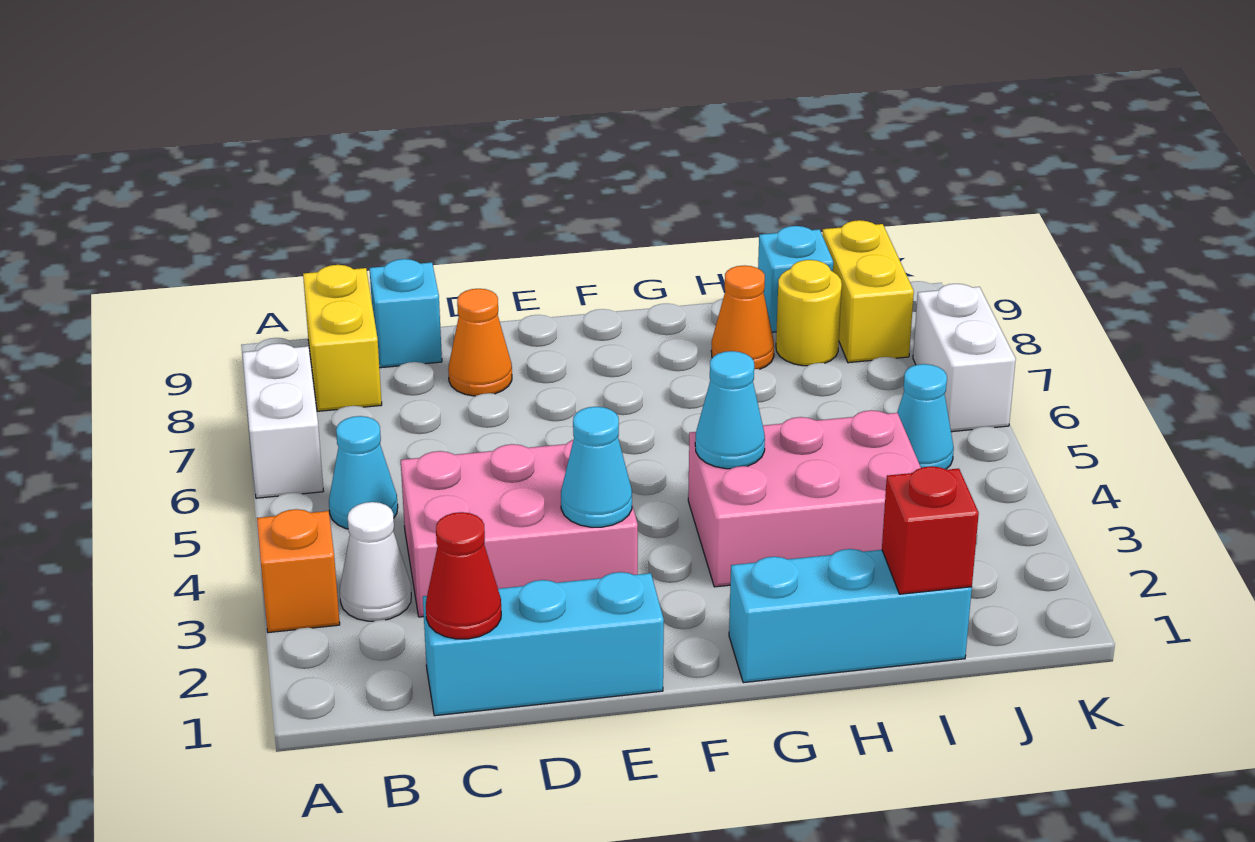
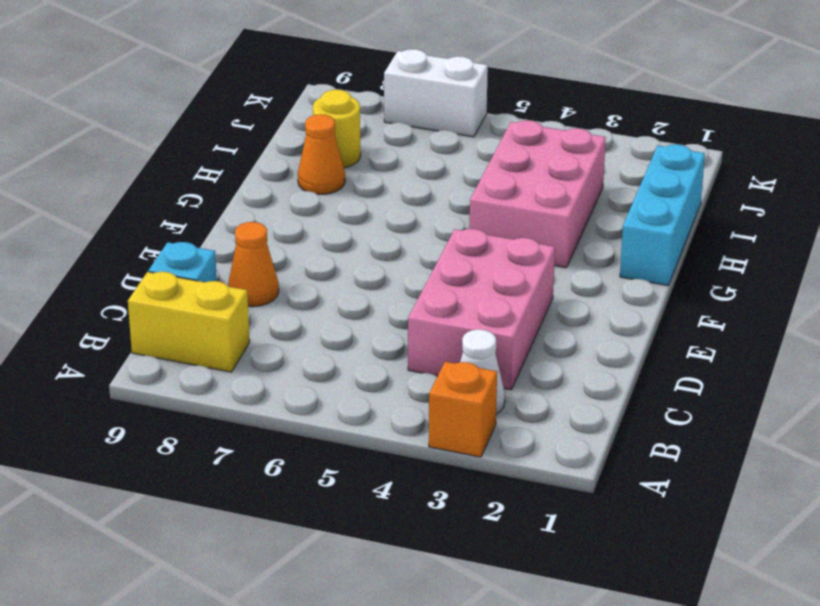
none -> white brick A6:A7 level 1
none -> cyan cone B5 level 1
none -> cyan brick C1:E1 level 1

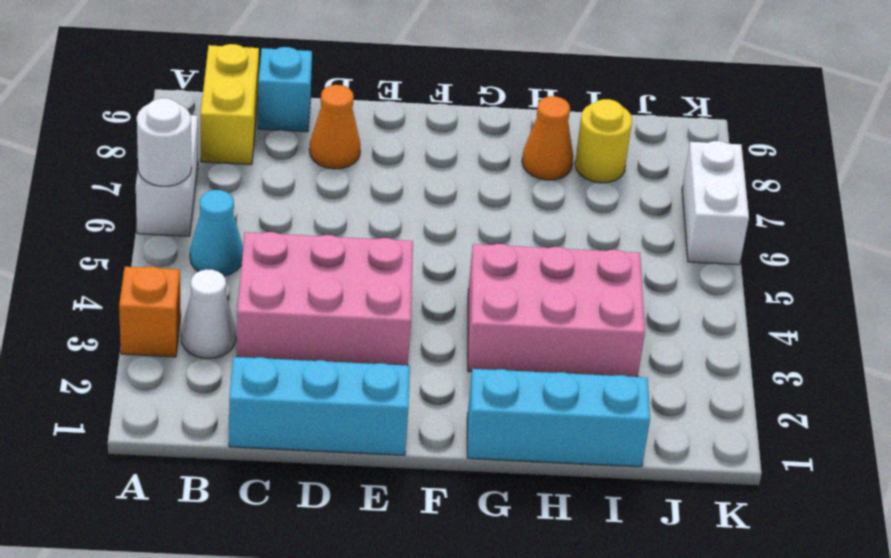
white round brick A6 level 2 -> none
none -> cyan brick I9 level 1
none -> cyan cone J5 level 1
none -> yellow brick J8:J9 level 1

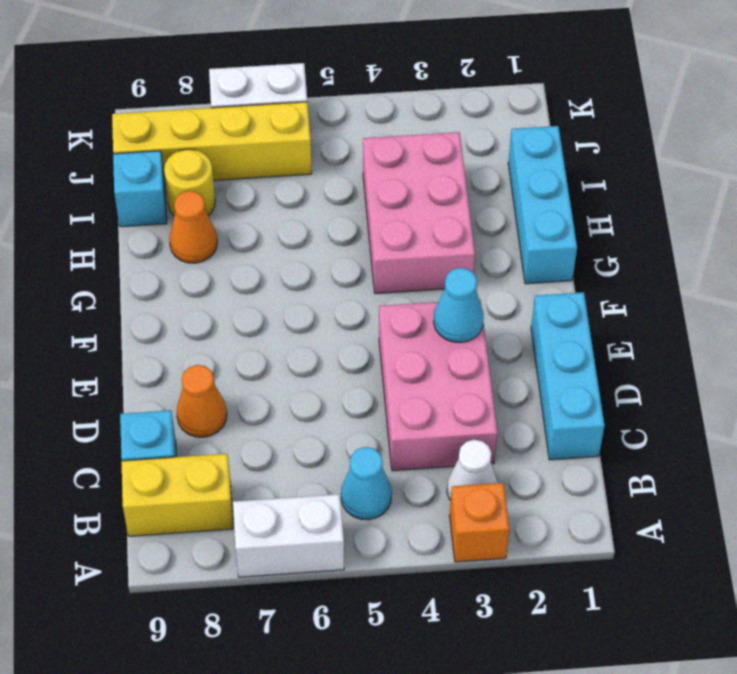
yellow brick J6:J9 level 1 -> yellow brick J8:J9 level 1
none -> cyan cone J5 level 1
none -> red cone C1 level 2
none -> cyan cone G4 level 2

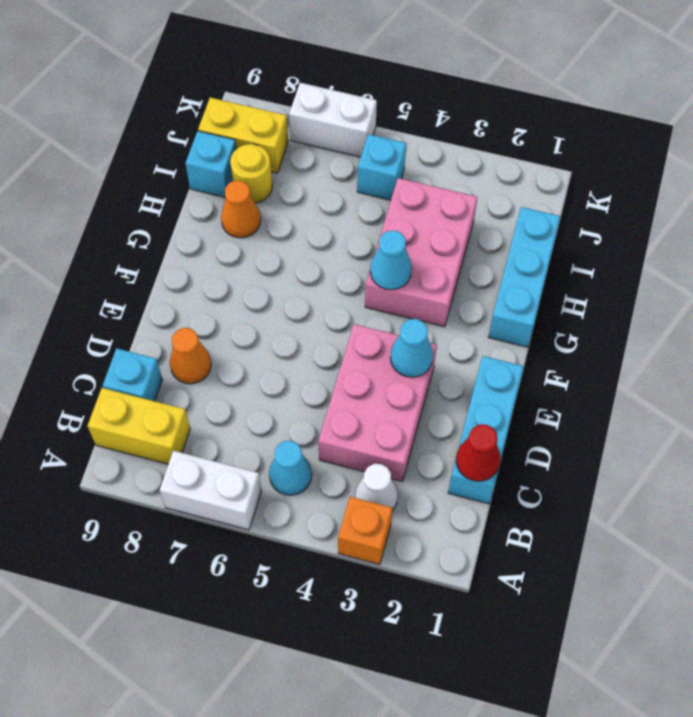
cyan brick J5 level 1 -> cyan cone J5 level 1
none -> red brick I1 level 2

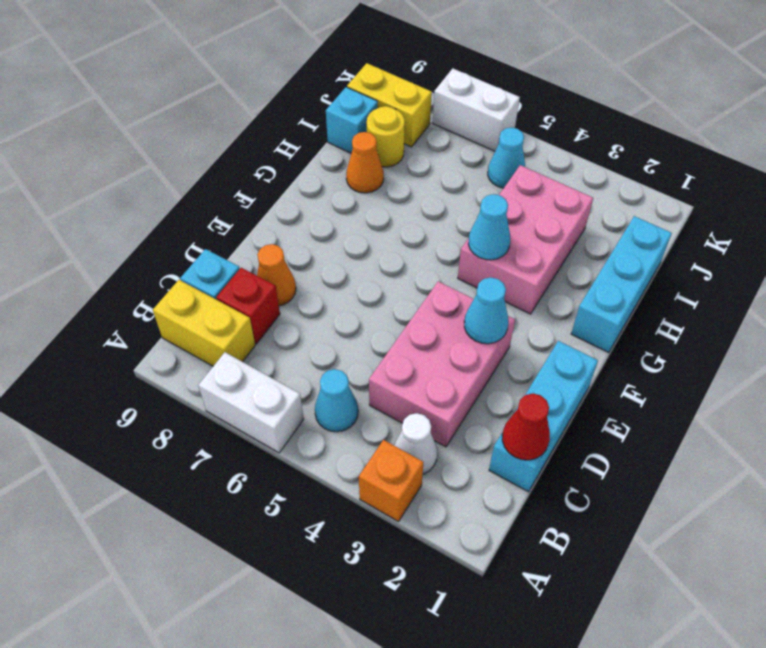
red brick C8 level 1 -> red brick I1 level 2

